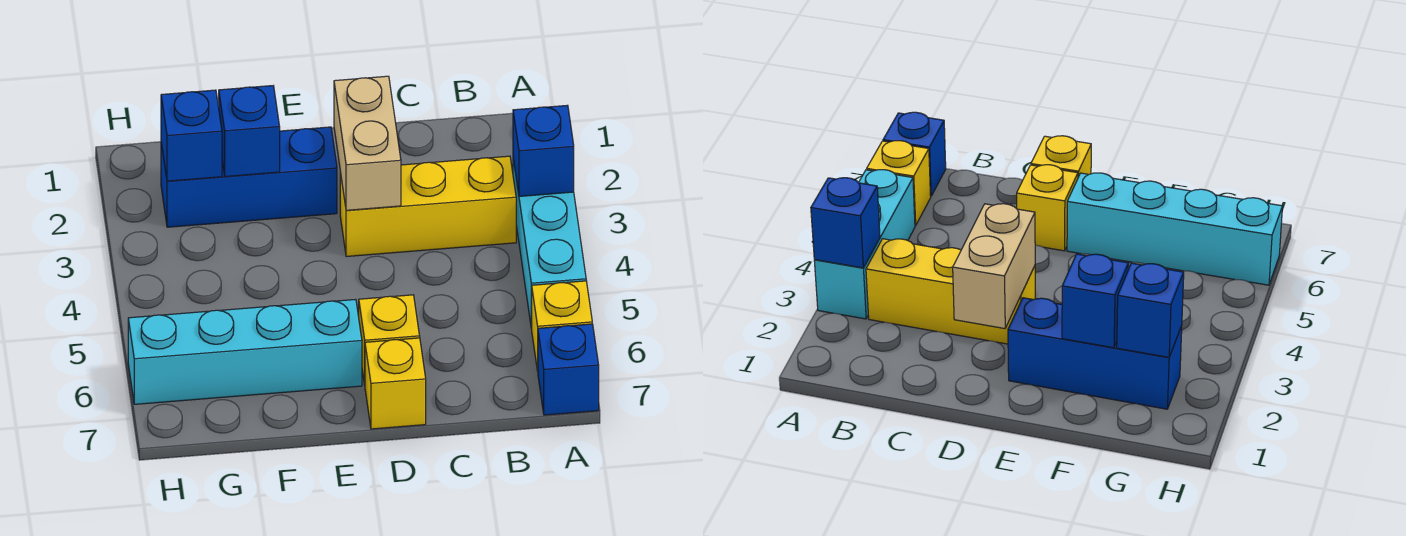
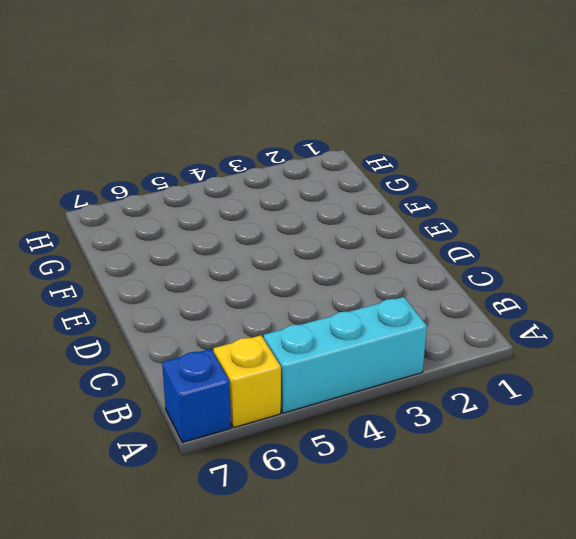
none -> yellow brick B3:D3 level 1
none -> yellow brick D6 level 1
none -> yellow brick D7 level 1

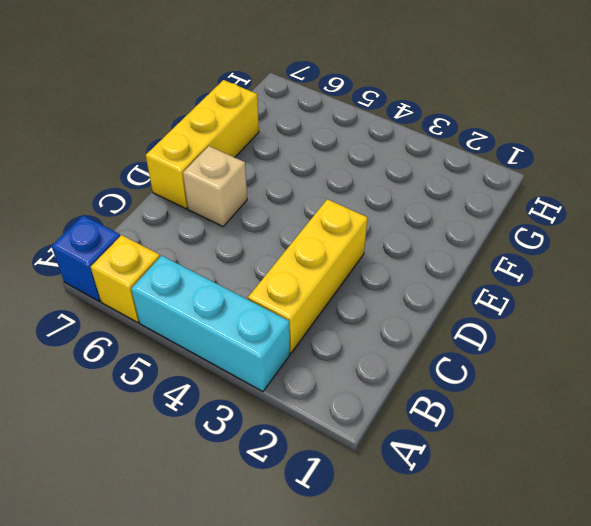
tan brick D6 level 1 -> yellow brick D6 level 1
yellow brick D7:F7 level 1 -> yellow brick D7 level 1
none -> blue brick E2:G2 level 1
none -> cyan brick E6:H6 level 1
none -> blue brick A3 level 2

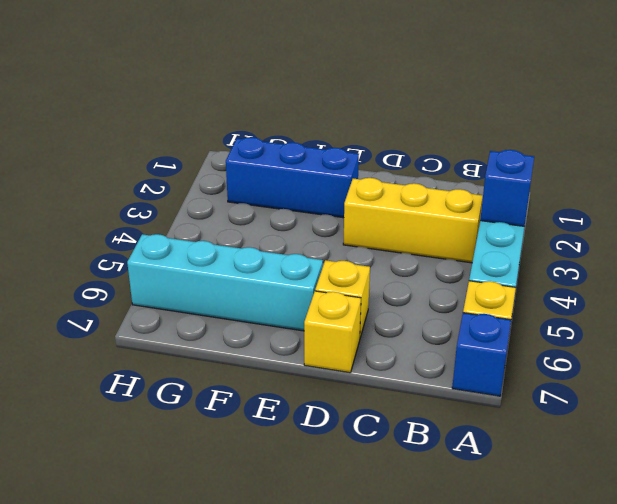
none -> tan brick D2:D3 level 2
none -> blue brick F2 level 2
none -> blue brick G2 level 2

